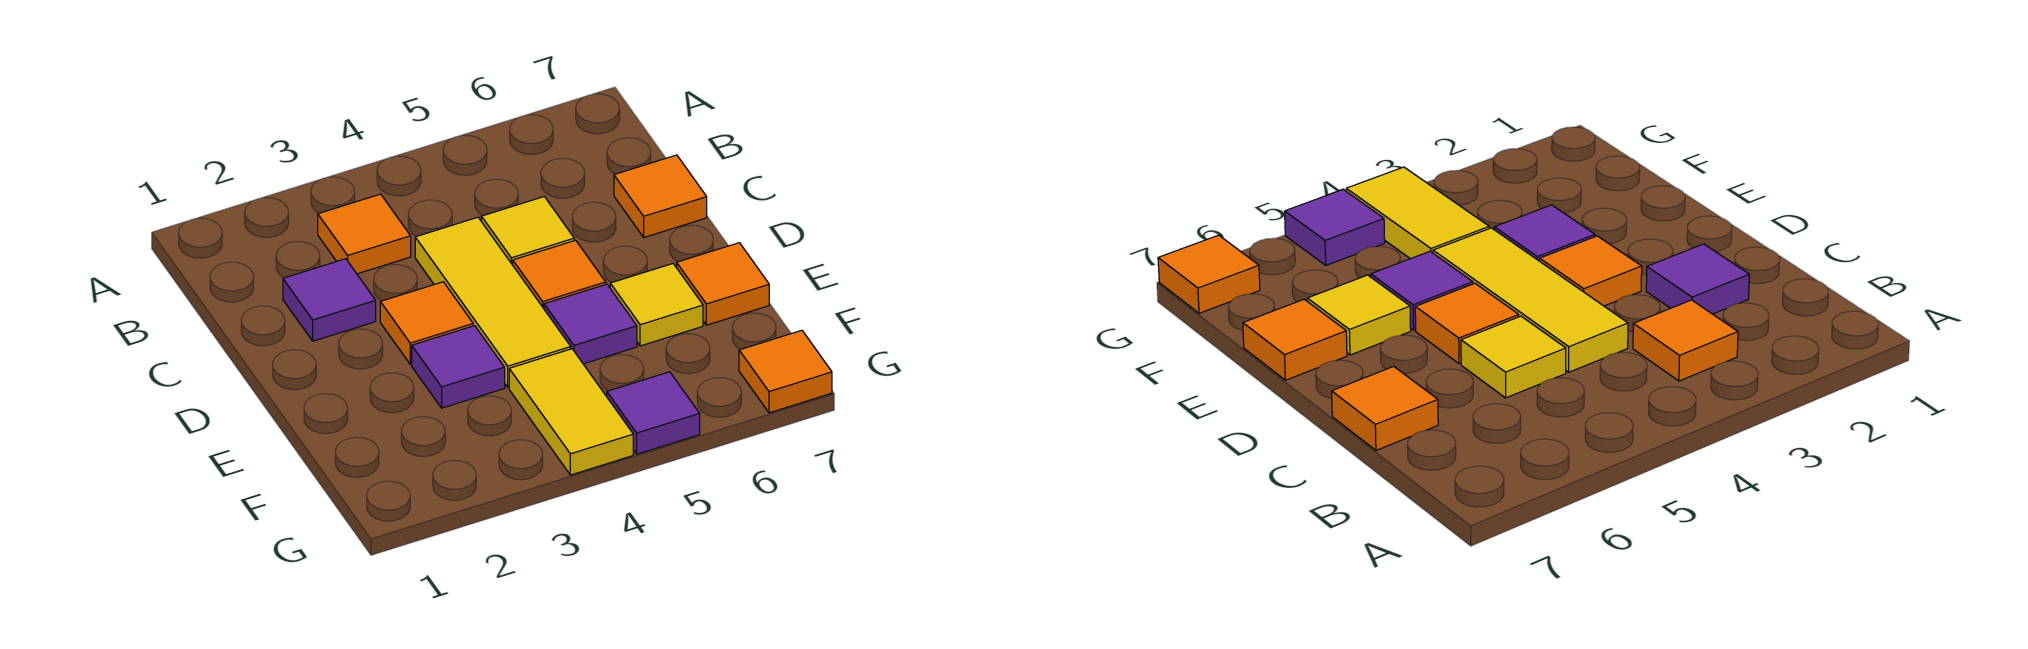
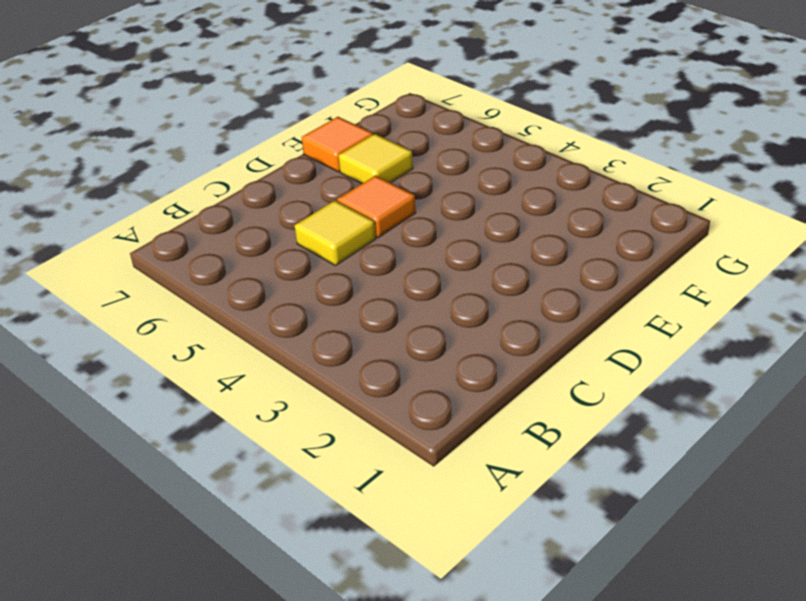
none -> orange tile B3 level 1
none -> purple tile C2 level 1
none -> yellow tile C4:E4 level 1

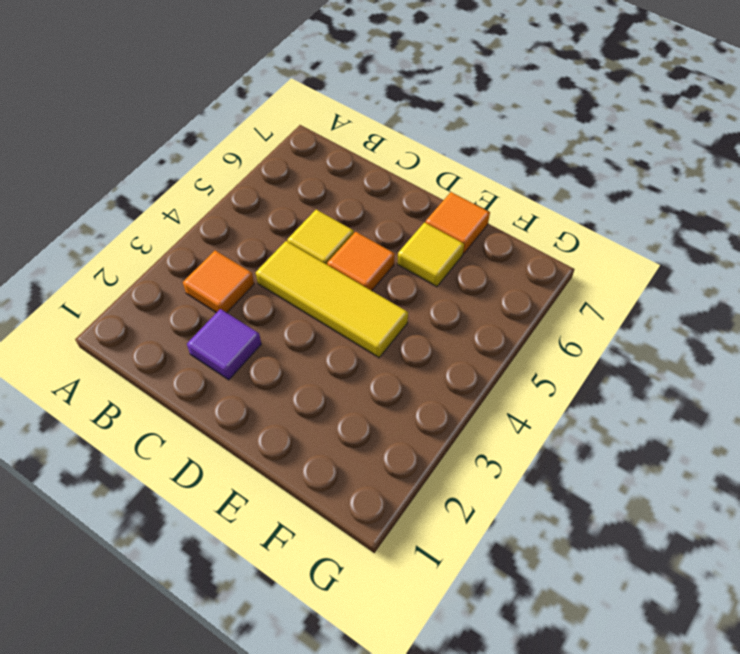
none -> orange tile C7 level 1
none -> orange tile D3 level 1
none -> purple tile E3 level 1

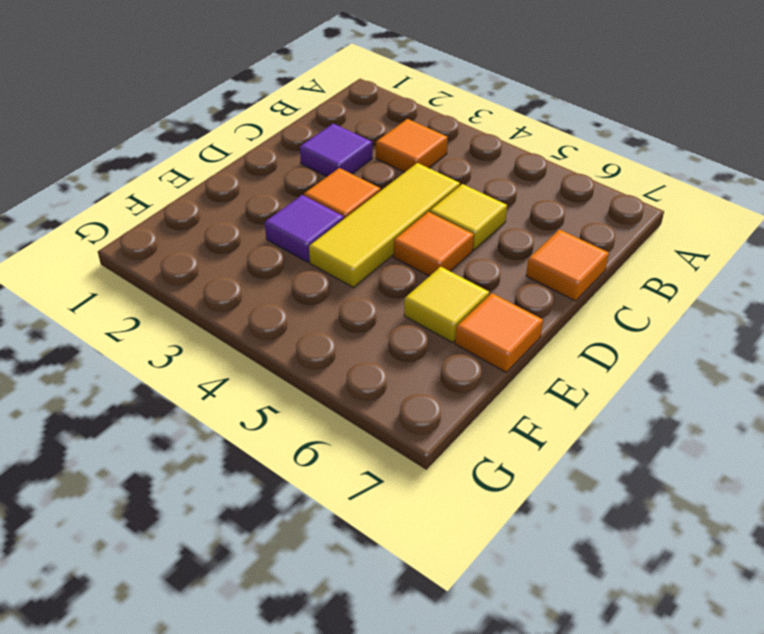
none -> purple tile E5 level 1
none -> yellow tile F4:G4 level 1
none -> purple tile G5 level 1

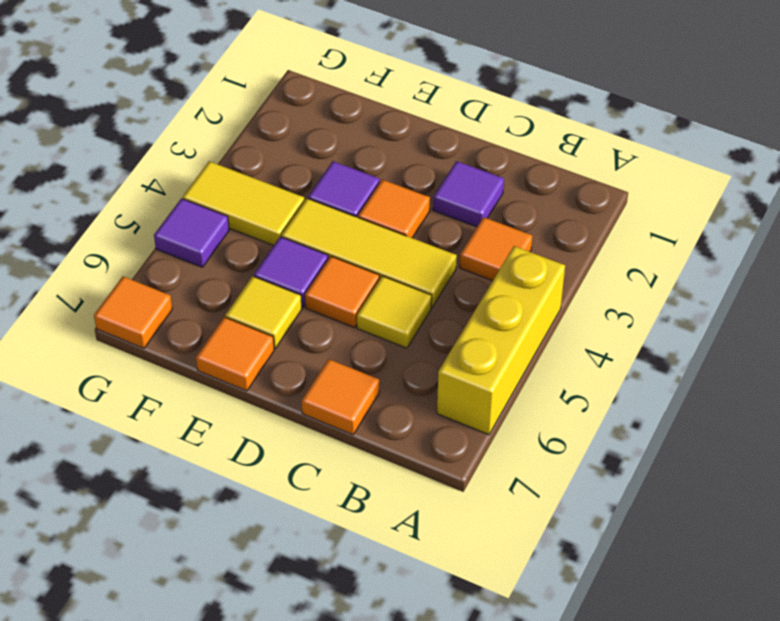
yellow brick A4:A6 level 1 -> none

